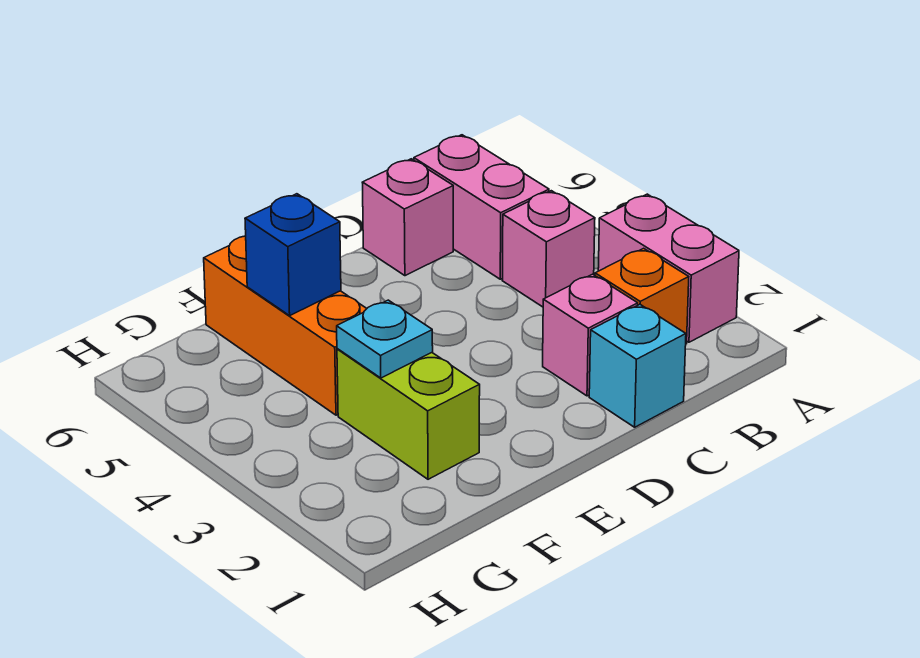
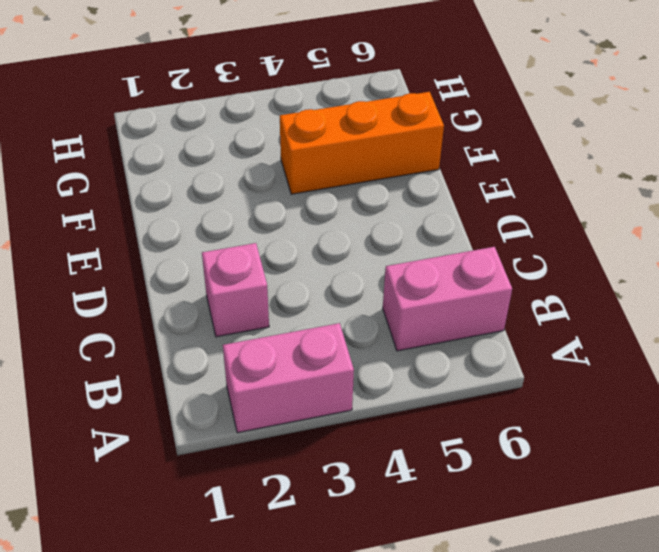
none -> orange brick B2 level 1
none -> pink brick B4 level 1

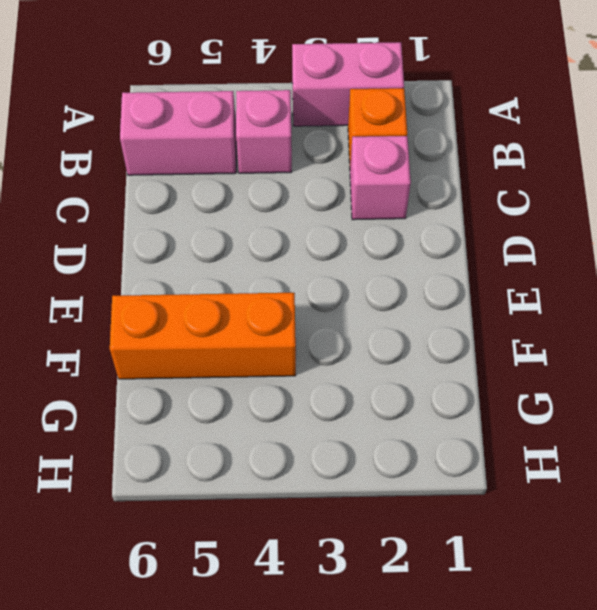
none -> cyan brick C1 level 1
none -> pink brick C6 level 1

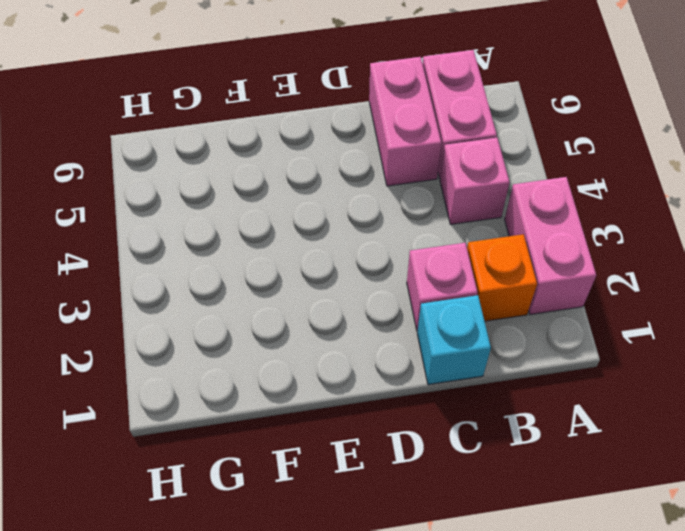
pink brick C5:C6 level 1 -> pink brick C6 level 1
none -> lime brick F2:F3 level 1
none -> orange brick F4:F6 level 1

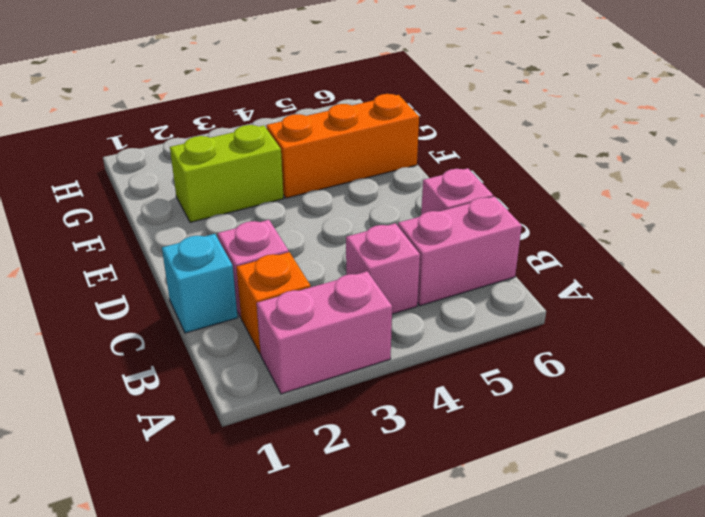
none -> cyan plate F3 level 2
none -> blue brick F5 level 2

